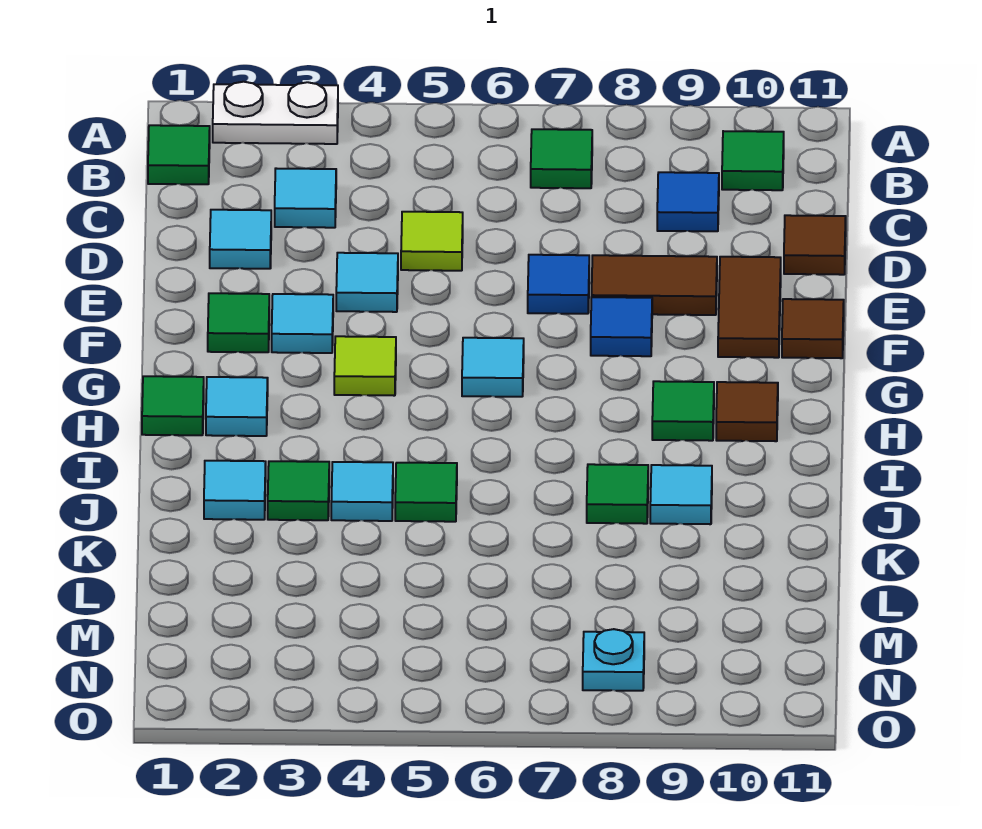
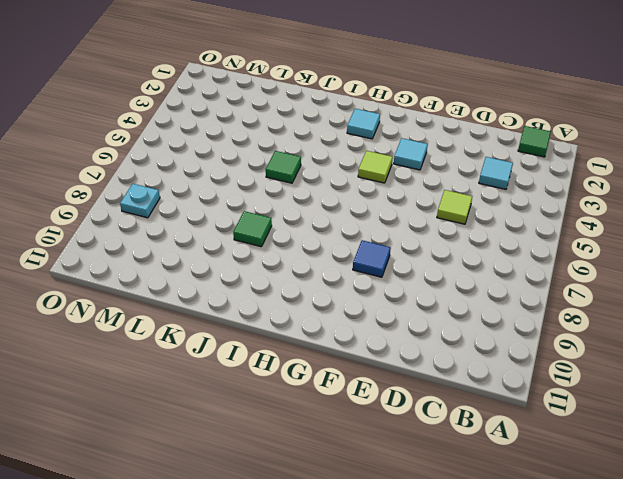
none -> white plate A2:A3 level 1
none -> green tile B7 level 1
none -> green tile B10 level 1
none -> blue tile C9 level 1

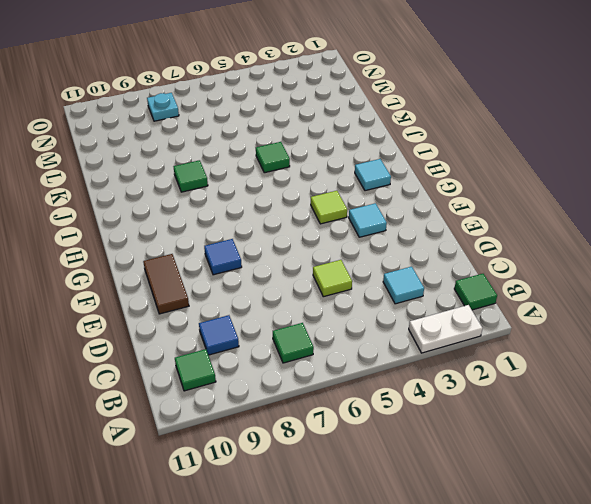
none -> cyan tile D2 level 1
none -> brown tile D11 level 1
none -> cyan tile E4 level 1
none -> blue tile E7 level 1

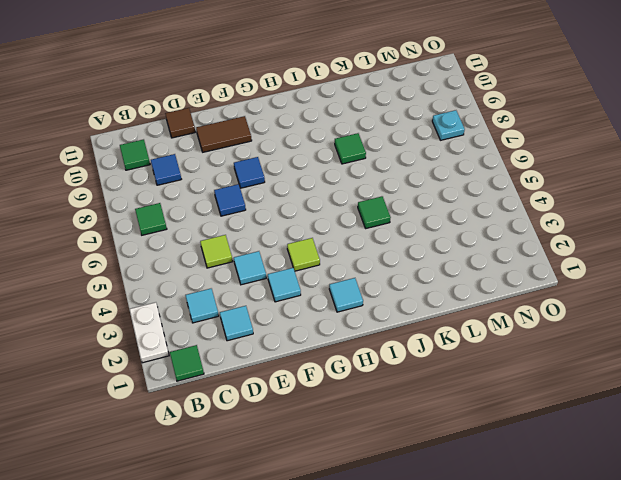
none -> brown tile E8:E9 level 1
none -> green tile F2 level 1
none -> brown tile F11 level 1
none -> cyan tile G6 level 1

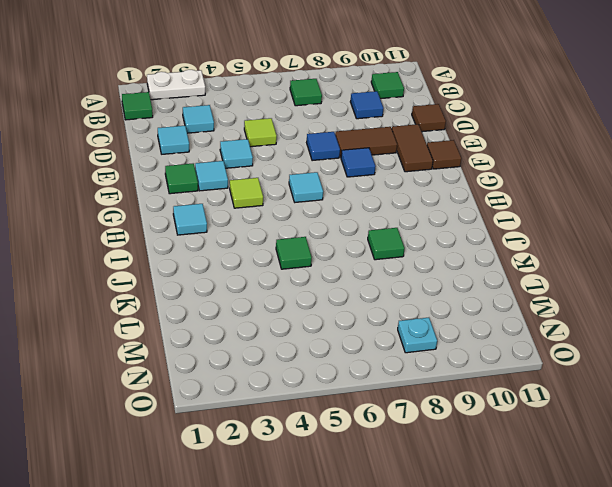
none -> green tile H1 level 1
none -> green tile H9 level 1
none -> brown tile H10 level 1
none -> cyan tile J2 level 1

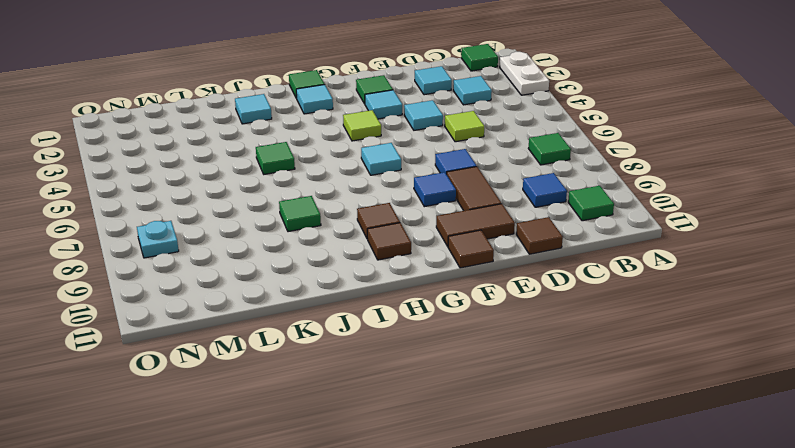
brown tile H9 level 1 -> green tile H9 level 1
none -> green tile J3 level 1
none -> cyan tile J4 level 1
none -> cyan tile J9 level 1

